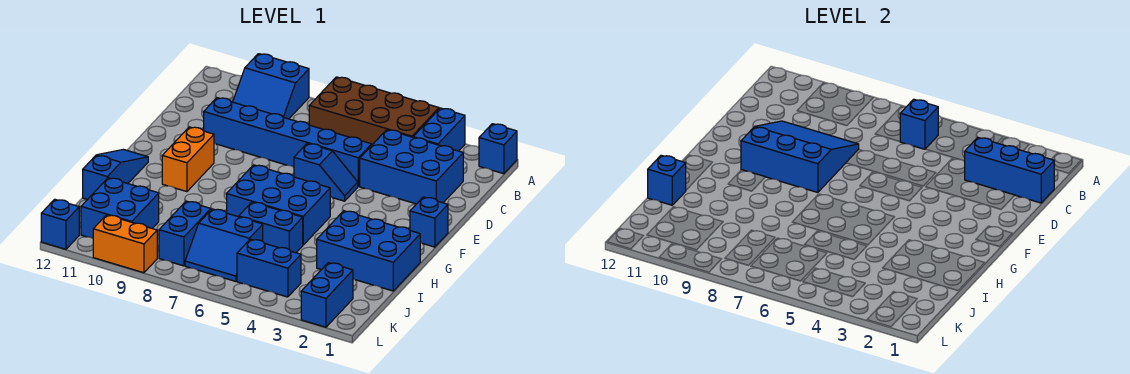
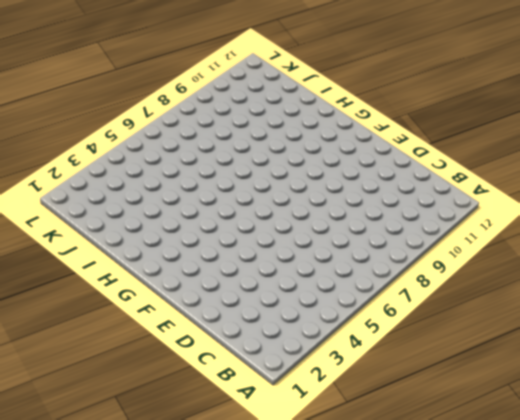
none -> blue brick A1 level 1
none -> blue brick A3:B3 level 1
none -> brown brick A4:B7 level 1

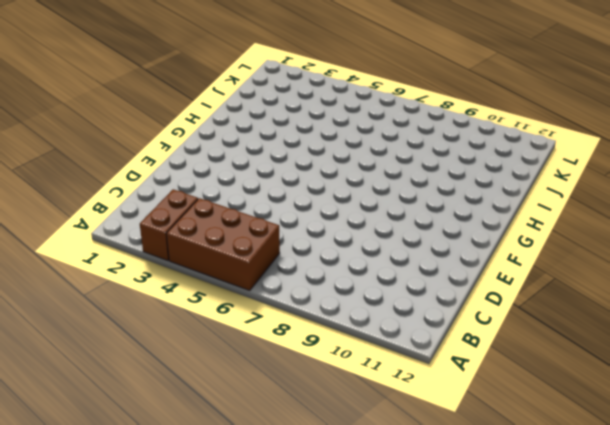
brown brick A3:B3 level 1 -> blue brick A3:B3 level 1
brown brick A4:B6 level 1 -> brown brick A4:B7 level 1
none -> blue brick A1 level 1
none -> blue slope A9:B10 level 1 top A
none -> blue brick C2:D4 level 1

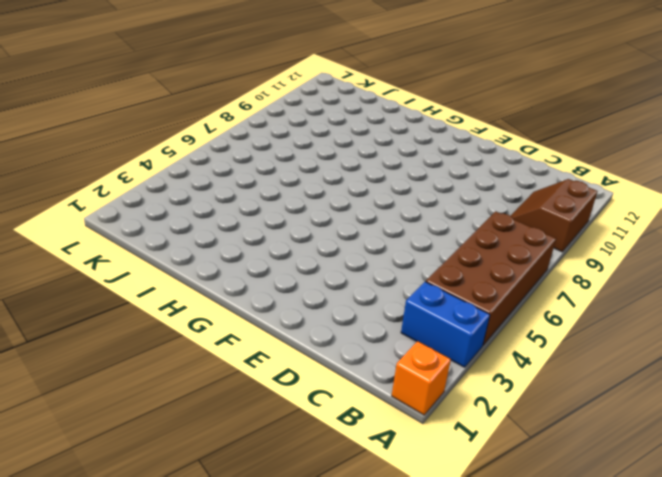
orange brick A1 level 1 -> blue brick A1 level 1
brown slope A9:B10 level 1 top A -> blue slope A9:B10 level 1 top A
none -> blue brick C2:D4 level 1
none -> blue brick D5:D10 level 1
none -> blue slope E5:E6 level 1 top 6

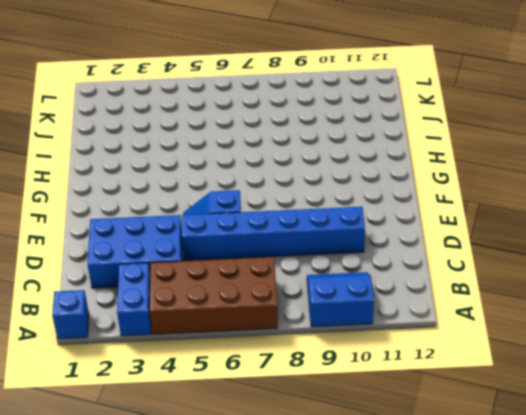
none -> blue brick F1 level 1
none -> orange brick F10:G10 level 1
none -> blue brick G5:H7 level 1

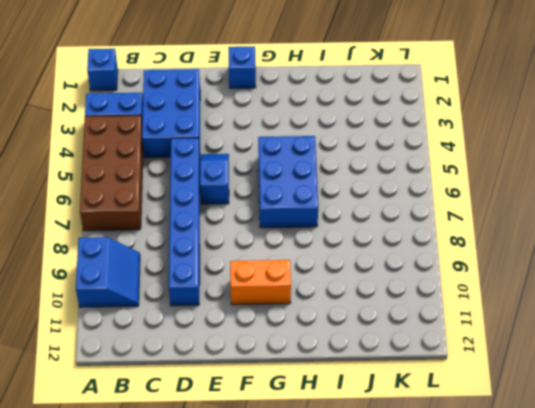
none -> blue slope G12:I12 level 1 top I
none -> blue brick H1:I3 level 1
none -> blue brick I5:I6 level 1

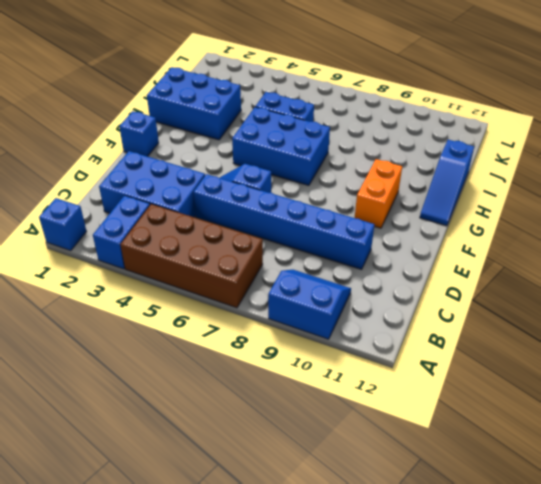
none -> blue slope J6:K7 level 1 top J
none -> blue brick J8:K8 level 1
none -> blue brick J10:K11 level 1

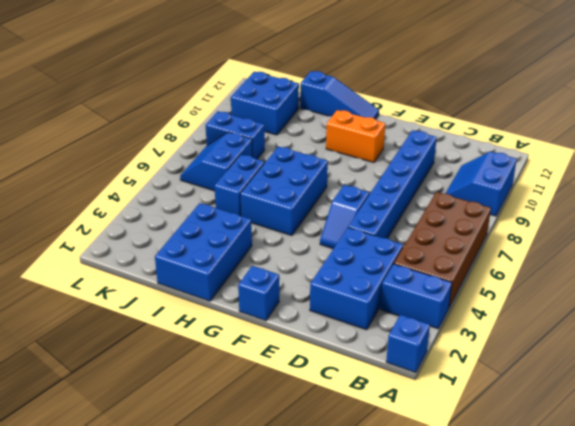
none -> blue brick K2:L2 level 1
none -> blue brick K4:K5 level 1
none -> orange brick L9:L10 level 1

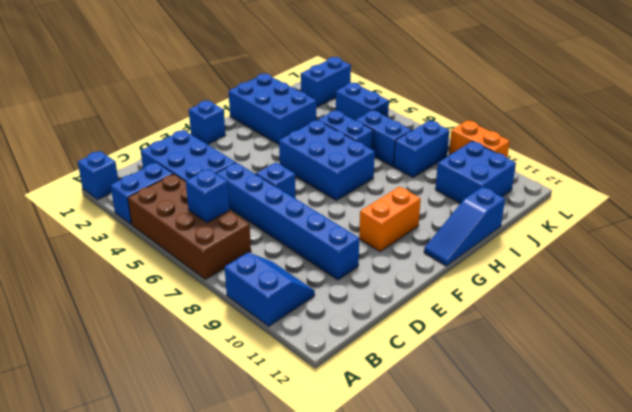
none -> blue brick L12 level 1
none -> blue brick C1:C3 level 2
none -> blue slope D8:F10 level 2 top F

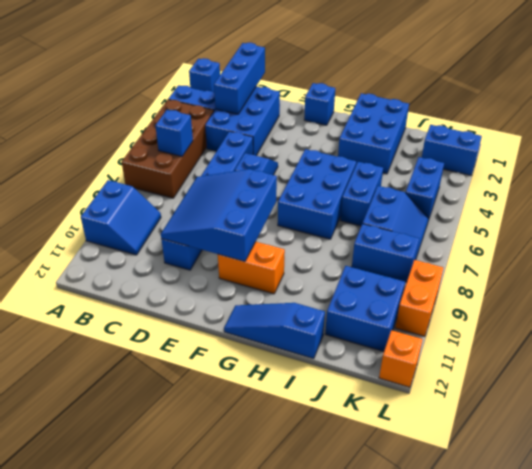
orange brick L12 level 1 -> blue brick L12 level 1
none -> blue brick I12 level 2

